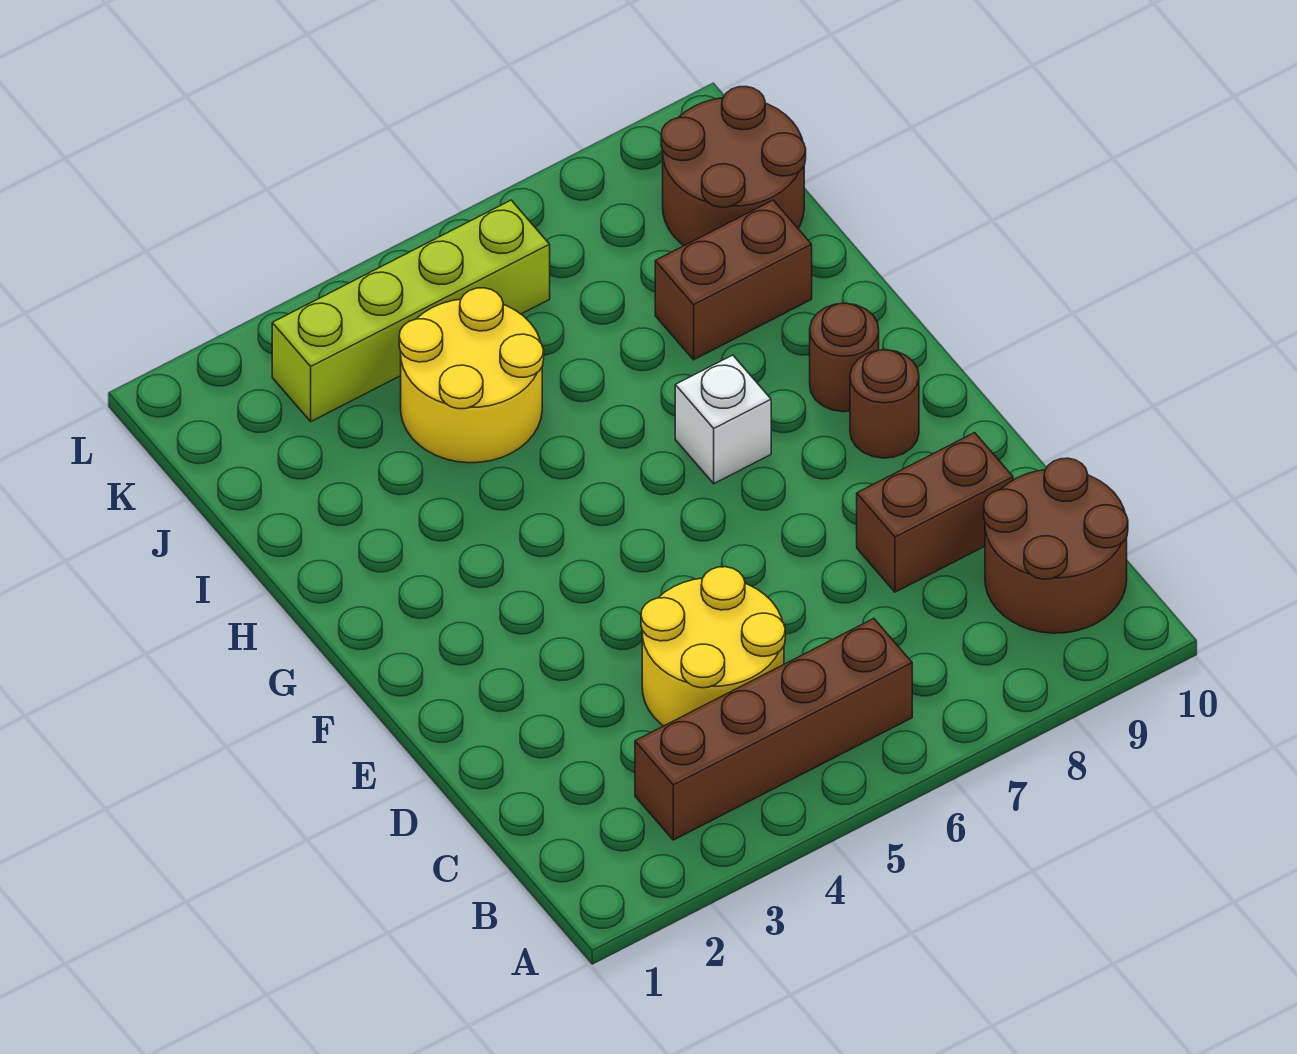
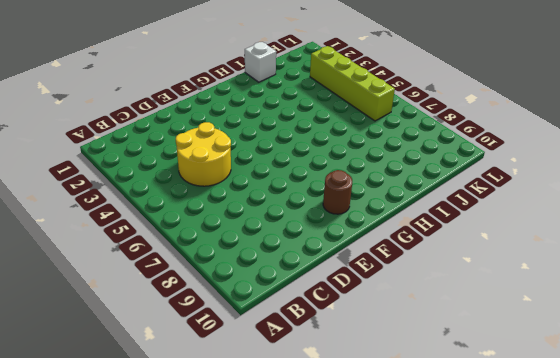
white brick I1 level 1 -> white brick G7 level 1
none -> brown brick B3:B6 level 1
none -> brown round brick B9:C10 level 1

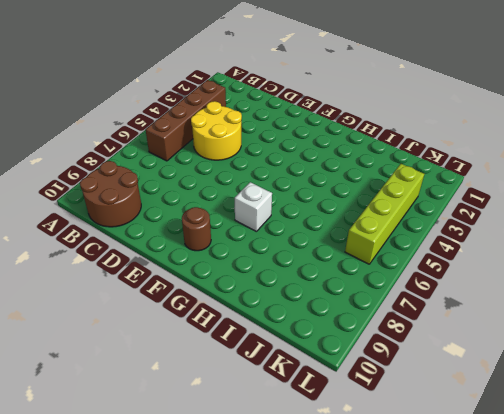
none -> brown brick D8:D9 level 1
none -> brown round brick G9 level 1

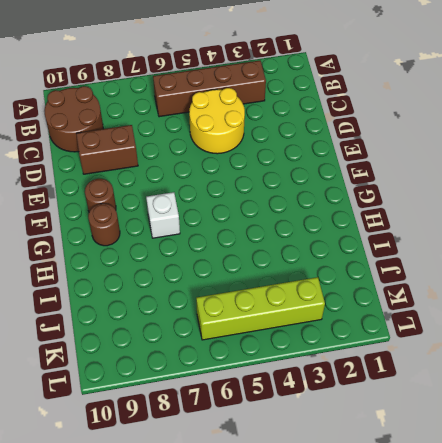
none -> yellow round brick I4:J5 level 1
none -> brown brick I8:I9 level 1

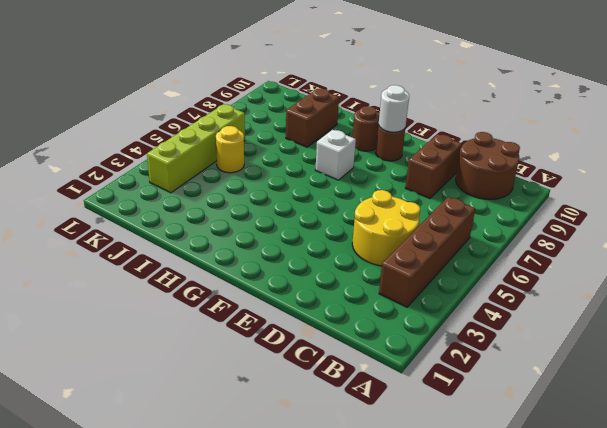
white round brick F9 level 2 -> none
yellow round brick J5 level 1 -> yellow round brick I4:J5 level 1
none -> brown round brick J9:K10 level 1

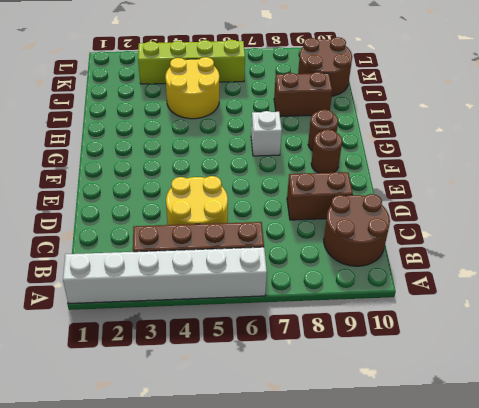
white brick A1:A6 level 1 -> none

